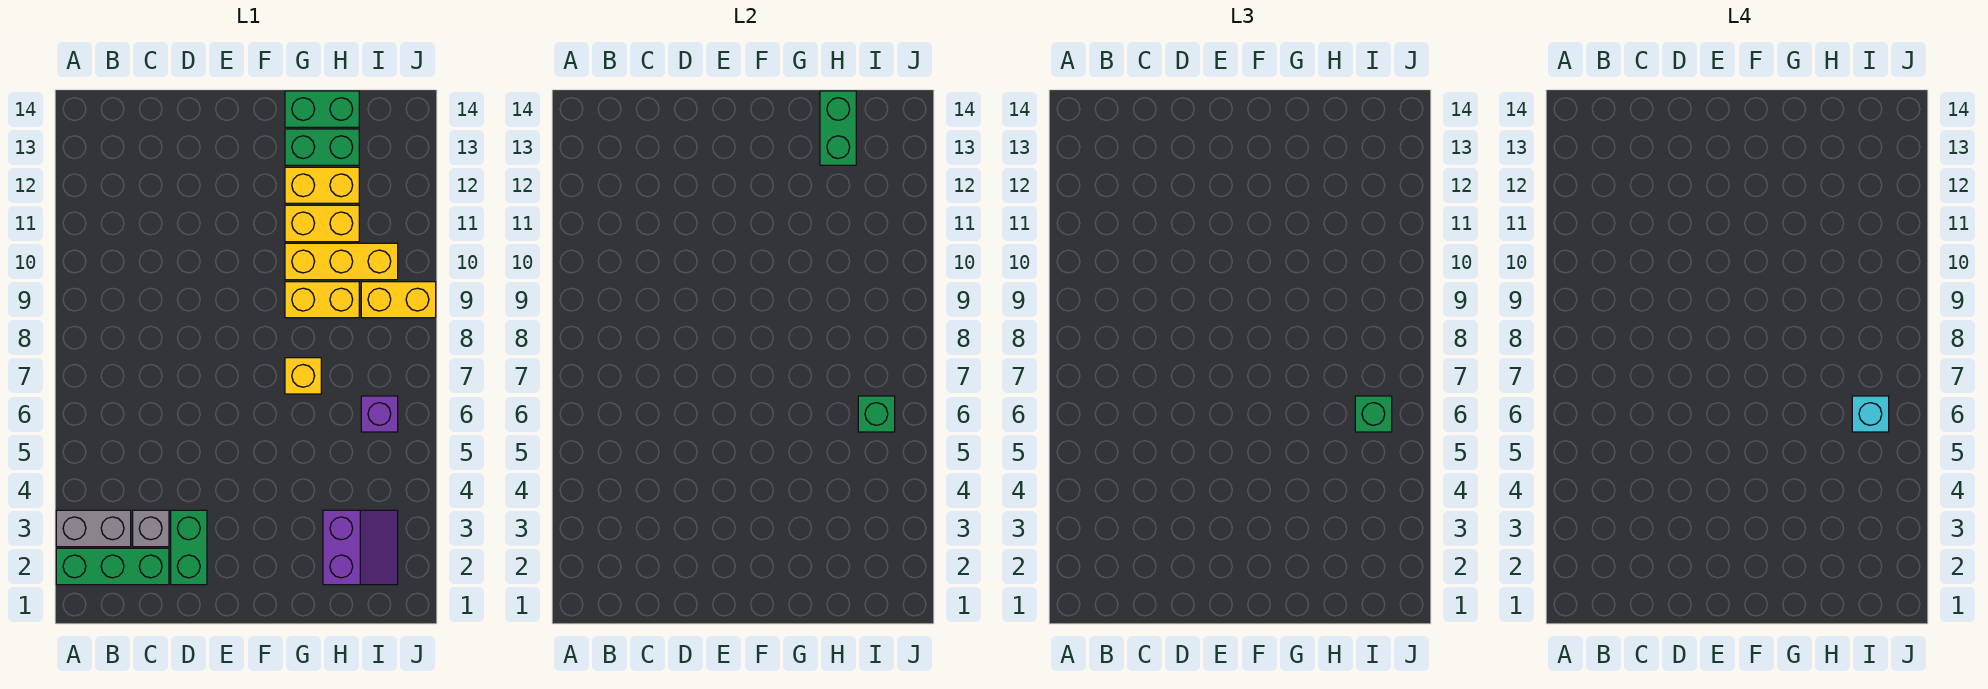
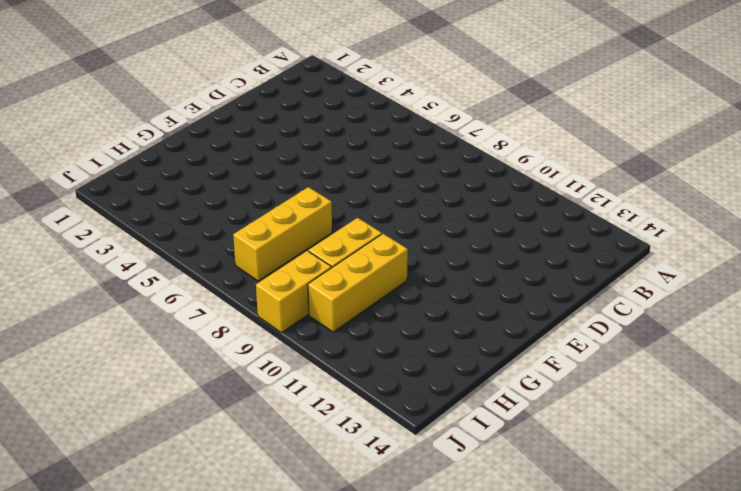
yellow brick G7:I7 level 1 -> yellow brick G7 level 1
none -> green brick A2:C2 level 1
none -> grey brick A3:B3 level 1
none -> grey brick C3 level 1

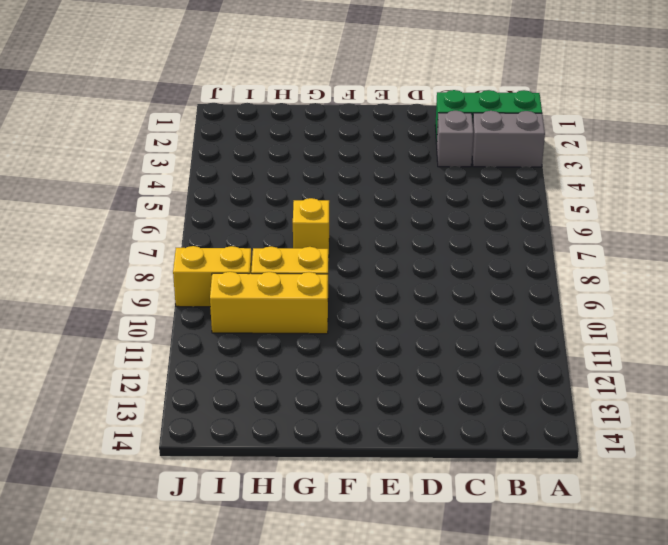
none -> green brick D2:D3 level 1
none -> yellow brick G11:H11 level 1
none -> yellow brick G12:H12 level 1

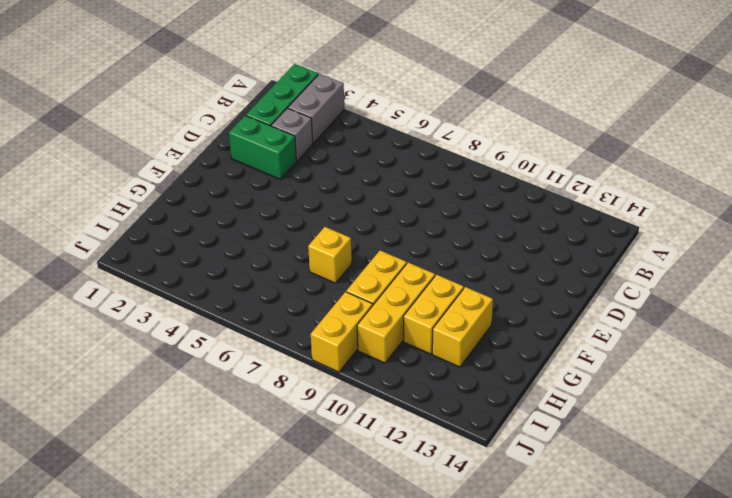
none -> green brick G13:H13 level 1
none -> green brick G14:H14 level 1
none -> purple slope H2:I3 level 1 top H

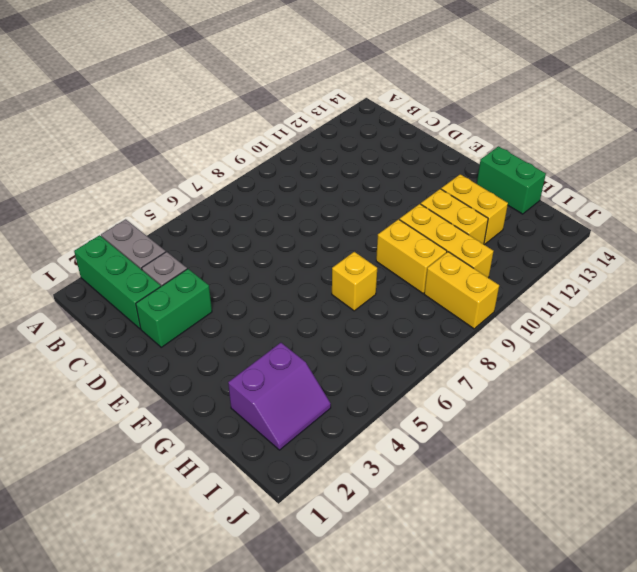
none -> green brick G13:H13 level 1
none -> purple brick I6 level 1
none -> green brick H13:H14 level 2

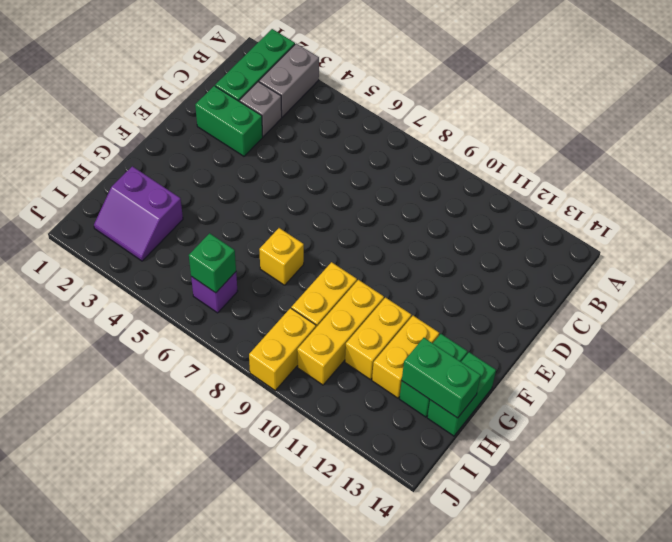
none -> green brick I6 level 3
none -> cyan brick I6 level 4

